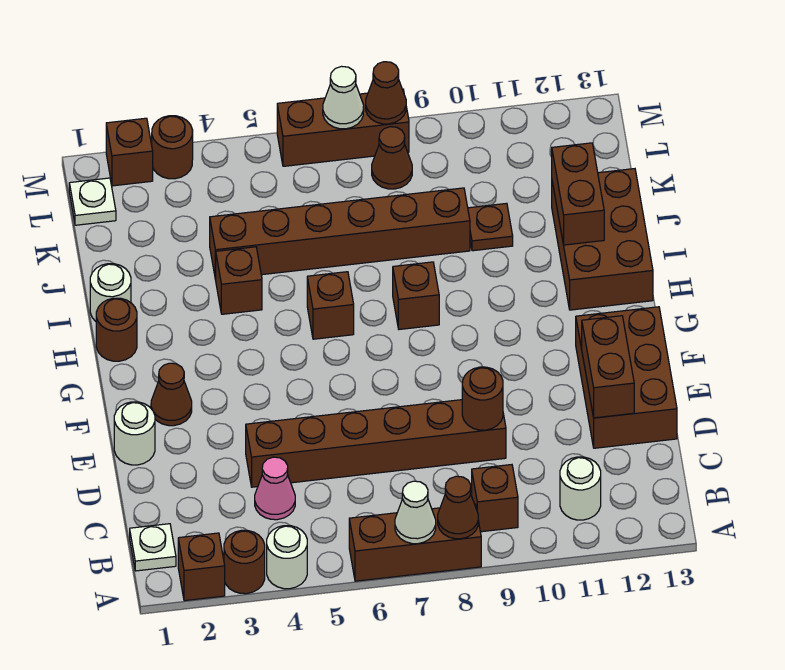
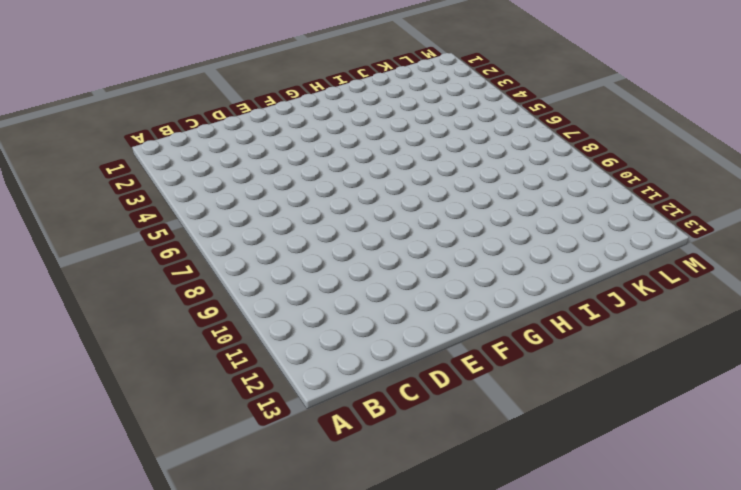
none -> brown brick A2 level 1
none -> brown round brick A3 level 1
none -> white round brick A4 level 1
none -> brown brick A6:A8 level 1

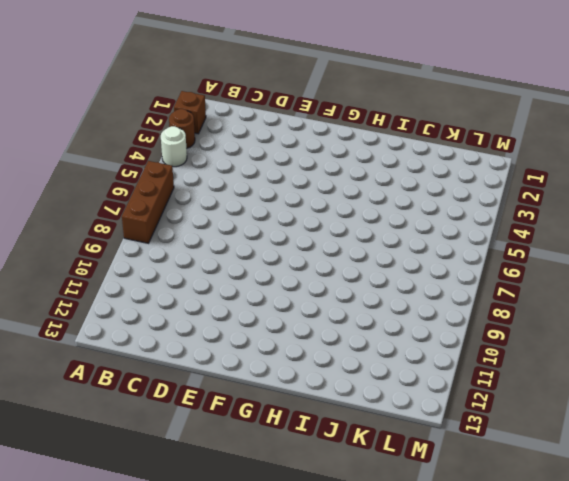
none -> white plate B1 level 1
none -> brown brick B9 level 1
none -> white round brick B11 level 1
none -> pink cone C4 level 1

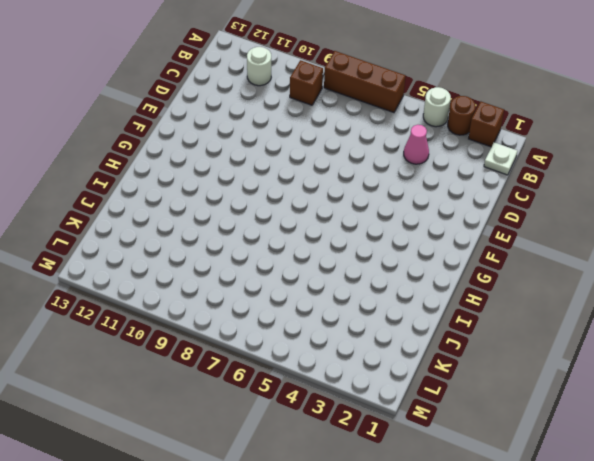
none -> brown brick D4:D9 level 1
none -> brown brick D12:F13 level 1
none -> white round brick E1 level 1
none -> brown cone F2 level 1

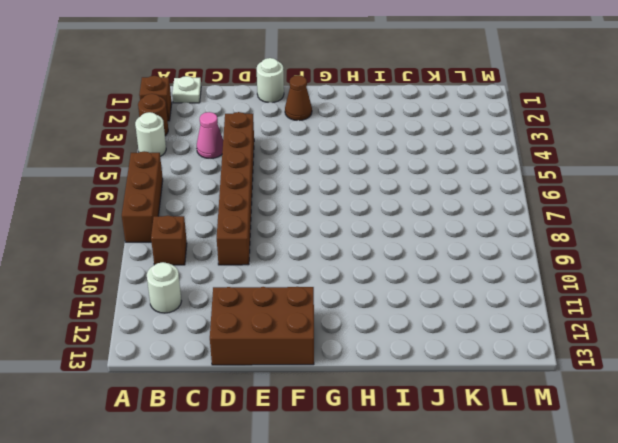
none -> brown round brick H1 level 1
none -> brown brick H6 level 1
none -> brown brick H8 level 1
none -> brown brick H12:J13 level 1

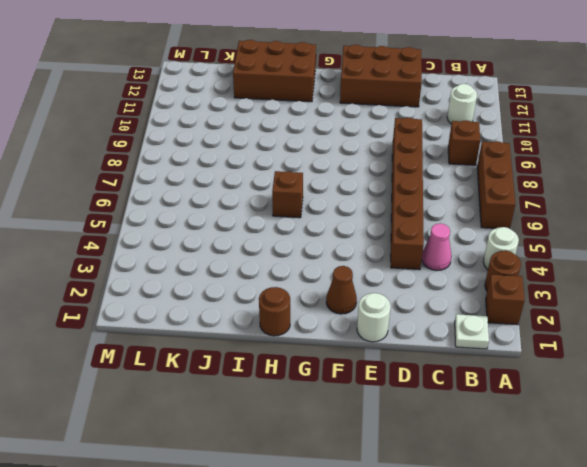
none -> brown brick H8 level 1
none -> white round brick I1 level 1
none -> brown brick I4 level 1
none -> brown brick J4:J9 level 1

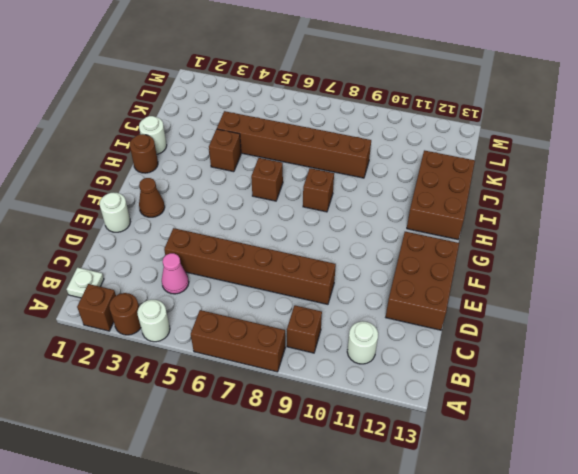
none -> brown plate J10 level 1
none -> white plate L1 level 1
none -> brown cone L8 level 1
none -> brown brick M2 level 1

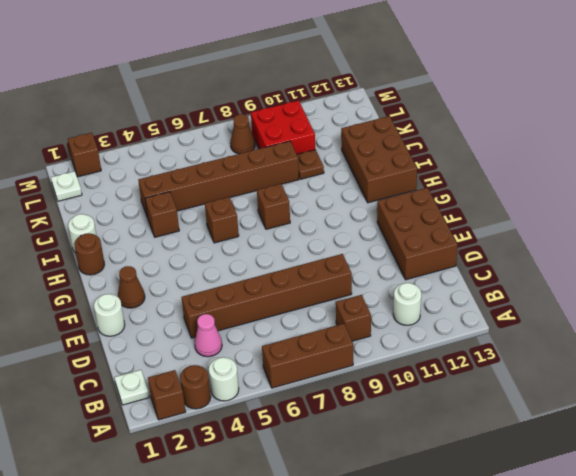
red brick K9:L10 level 1 -> none
none -> brown round brick M3 level 1
none -> brown brick M6:M8 level 1
none -> white cone A7 level 2
none -> brown cone A8 level 2

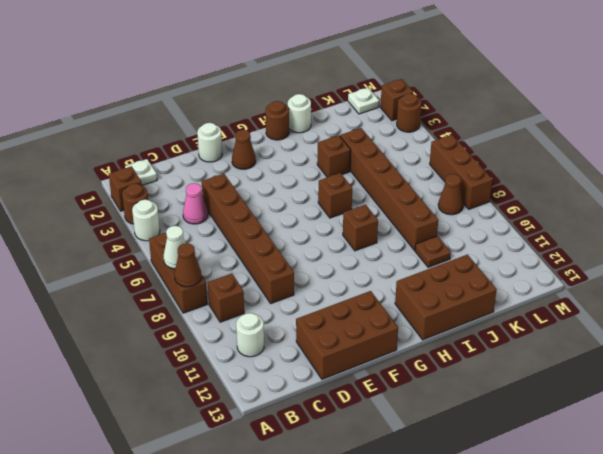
none -> brown round brick D9 level 2
none -> brown brick D12:E12 level 2
none -> brown brick I12:J12 level 2
none -> white cone M7 level 2

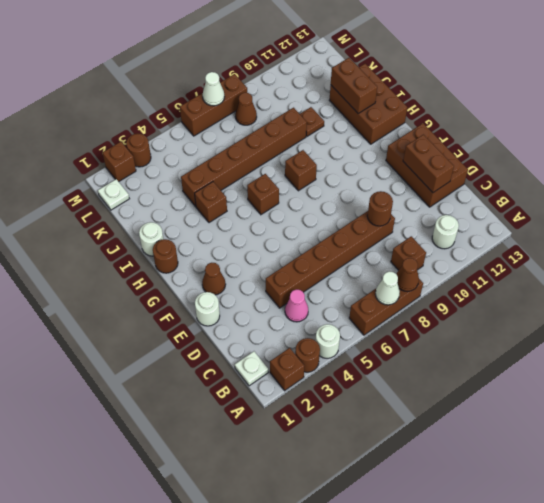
none -> brown cone M8 level 2

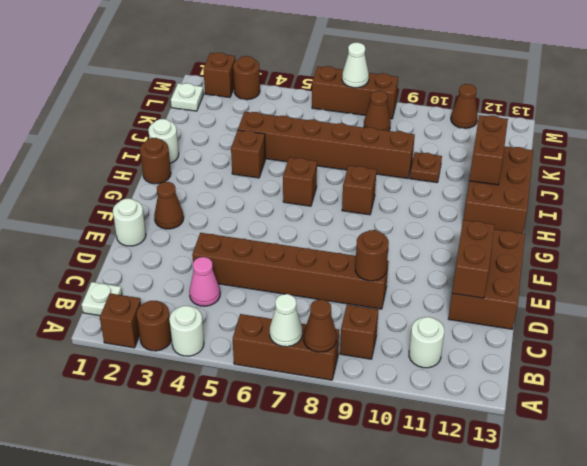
brown cone M11 level 1 -> brown cone M8 level 2

